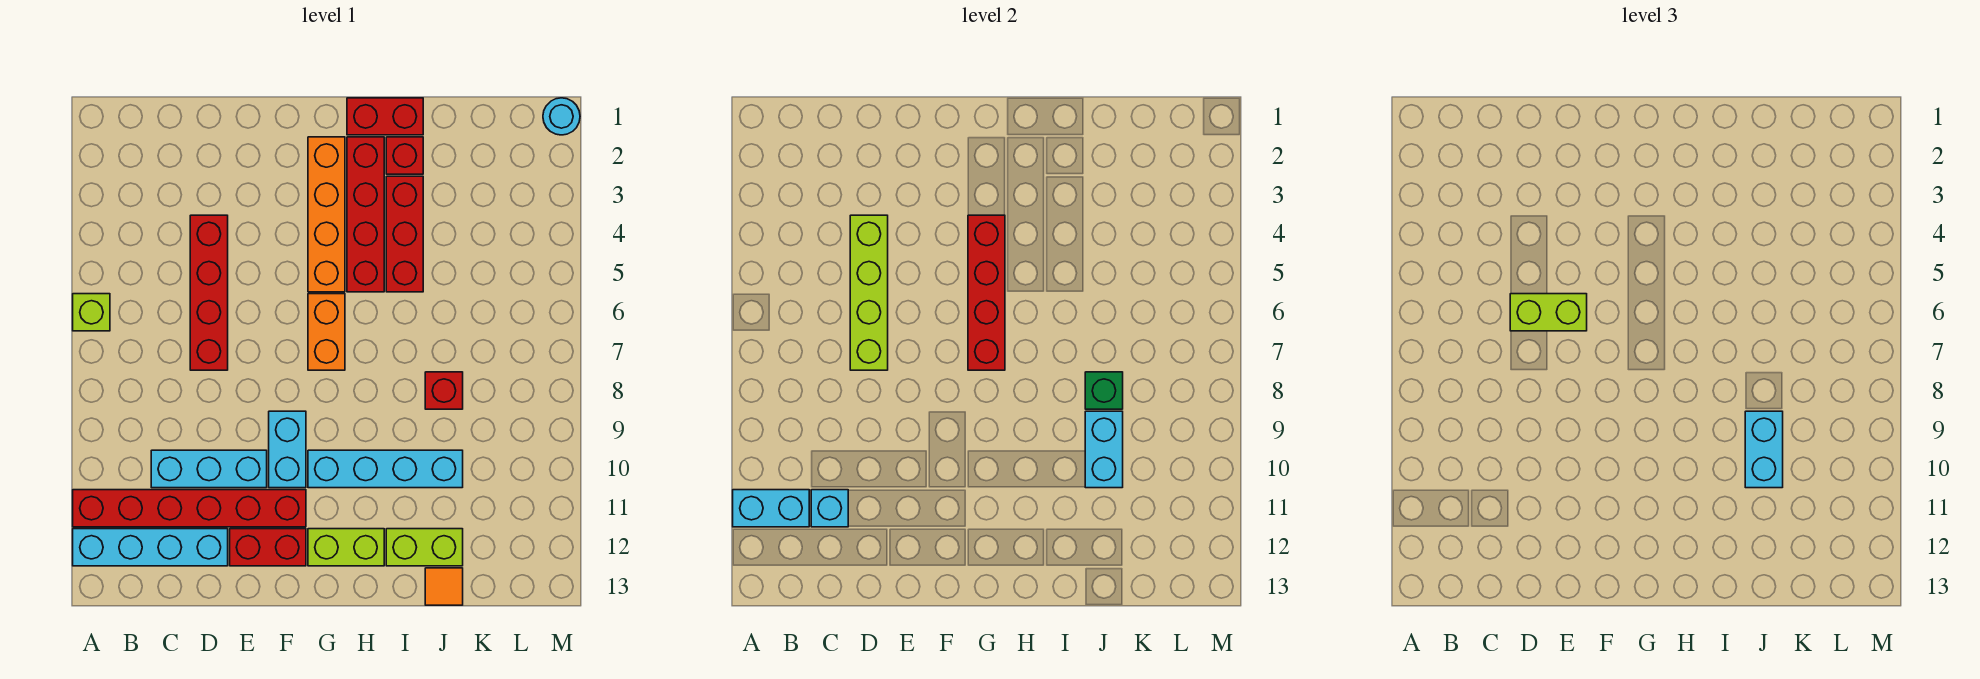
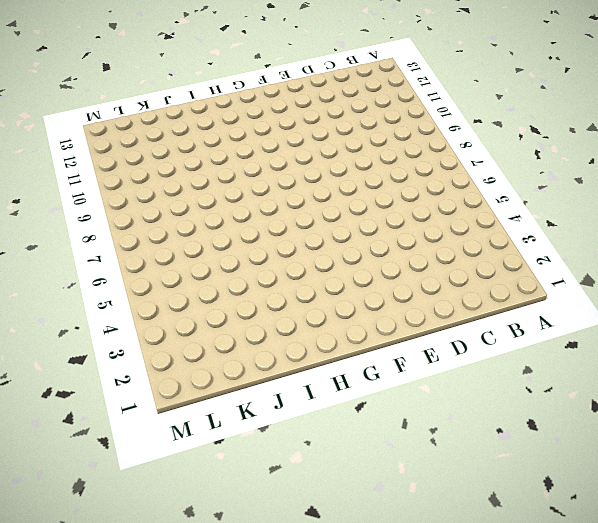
none -> lime brick A6 level 1
none -> red brick A11:F11 level 1
none -> cyan brick A12:D12 level 1

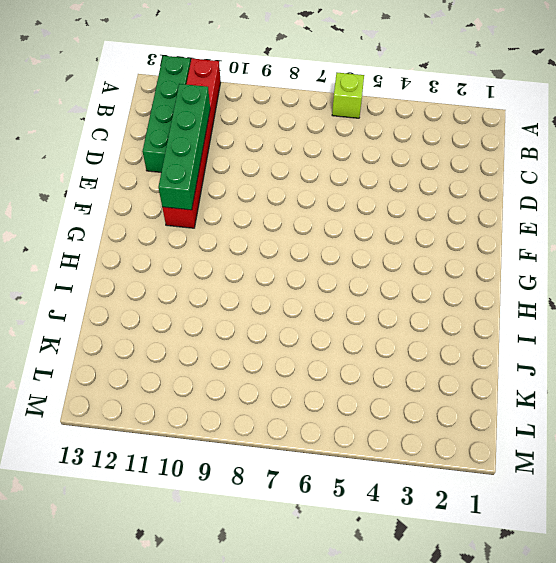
green brick A12:D12 level 1 -> cyan brick A12:D12 level 1
green brick C11:F11 level 2 -> cyan brick C11 level 2
none -> cyan brick C10:E10 level 1
none -> red brick D4:D7 level 1
none -> red brick E12:F12 level 1

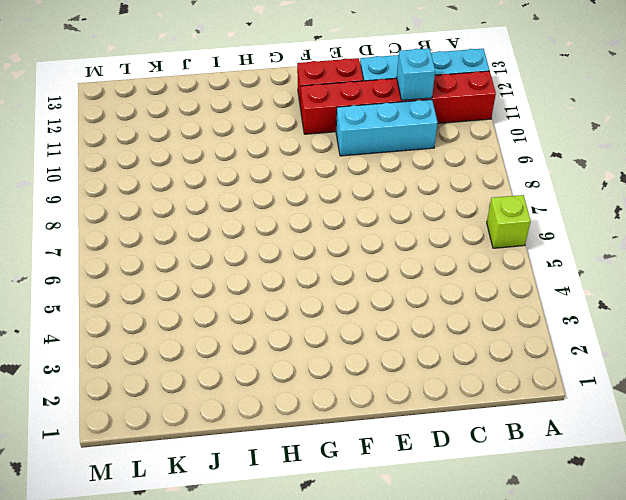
none -> red brick D4:D7 level 1
none -> cyan brick F9:F10 level 1
none -> orange brick G2:G5 level 1

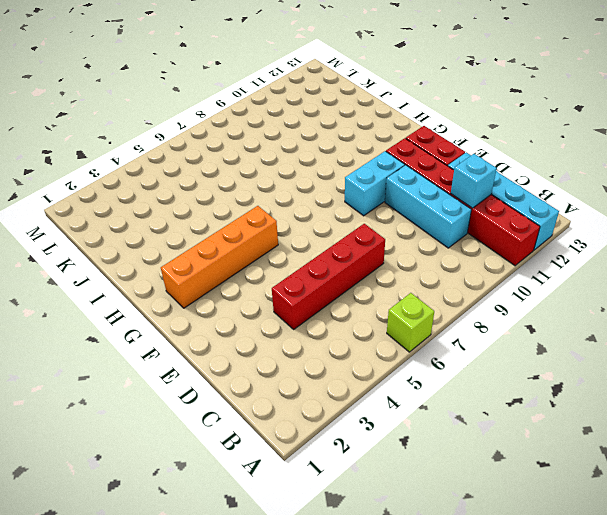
none -> orange brick G6:G7 level 1
none -> cyan brick G10:J10 level 1
none -> lime brick G12:H12 level 1

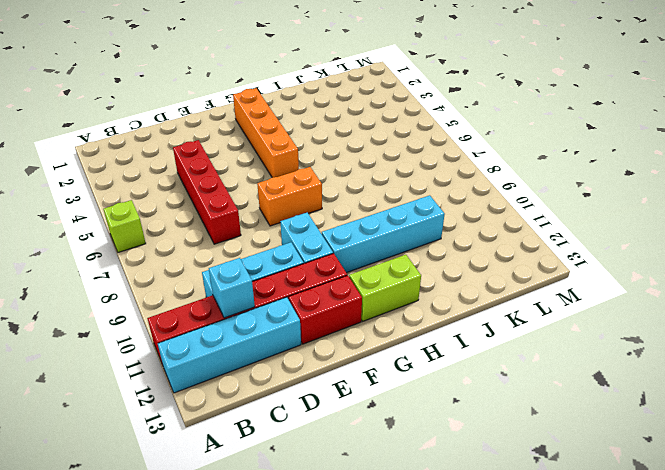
orange brick F7:G7 level 1 -> orange brick G6:G7 level 1
none -> red brick H1:I1 level 1
none -> red brick H2:H5 level 1
none -> red brick I2 level 1

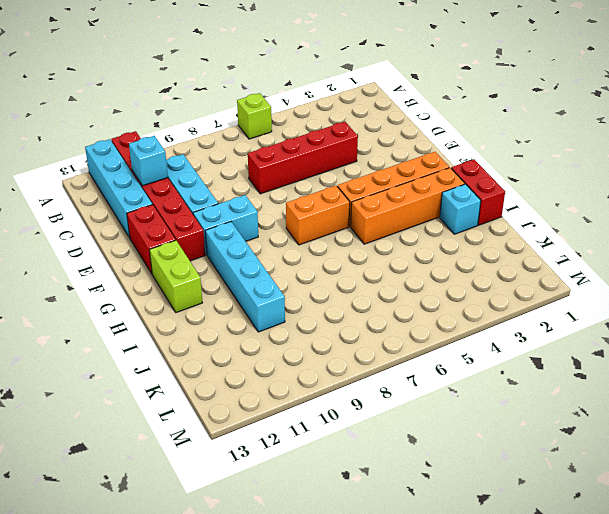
orange brick H2:H5 level 1 -> red brick H2:H5 level 1
cyan brick I2 level 1 -> red brick I2 level 1
none -> red brick I3:I5 level 1
none -> lime brick I12:J12 level 1
none -> red brick J8 level 1

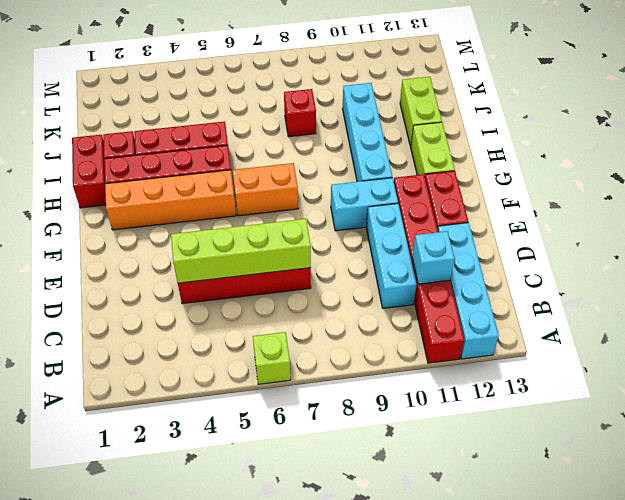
none -> orange tile J13 level 1
none -> cyan round brick M1 level 1
none -> cyan brick A11:B11 level 2

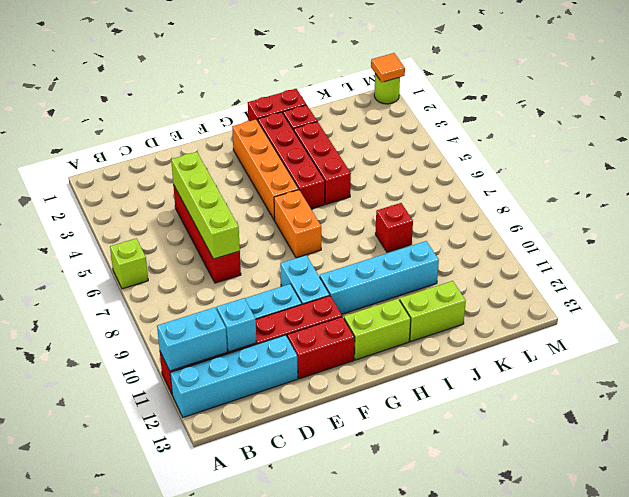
lime round brick M1 level 1 -> cyan round brick M1 level 1
orange tile M1 level 2 -> orange tile J13 level 1
none -> red brick G4:G7 level 2
none -> green brick J8 level 2
none -> cyan brick J9:J10 level 2

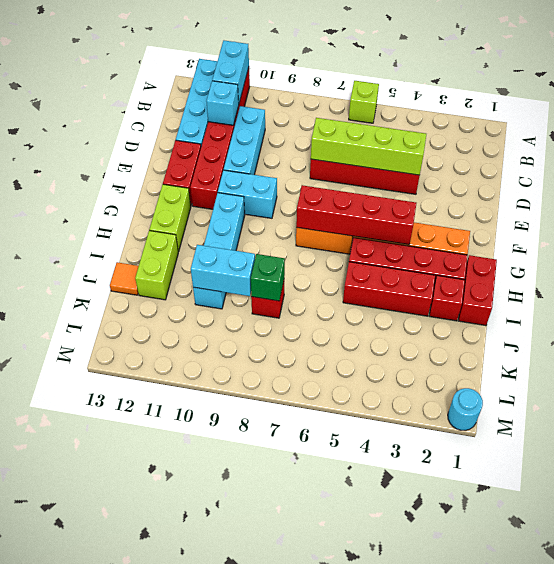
none -> lime brick D6:E6 level 3
none -> cyan brick J9:J10 level 3

